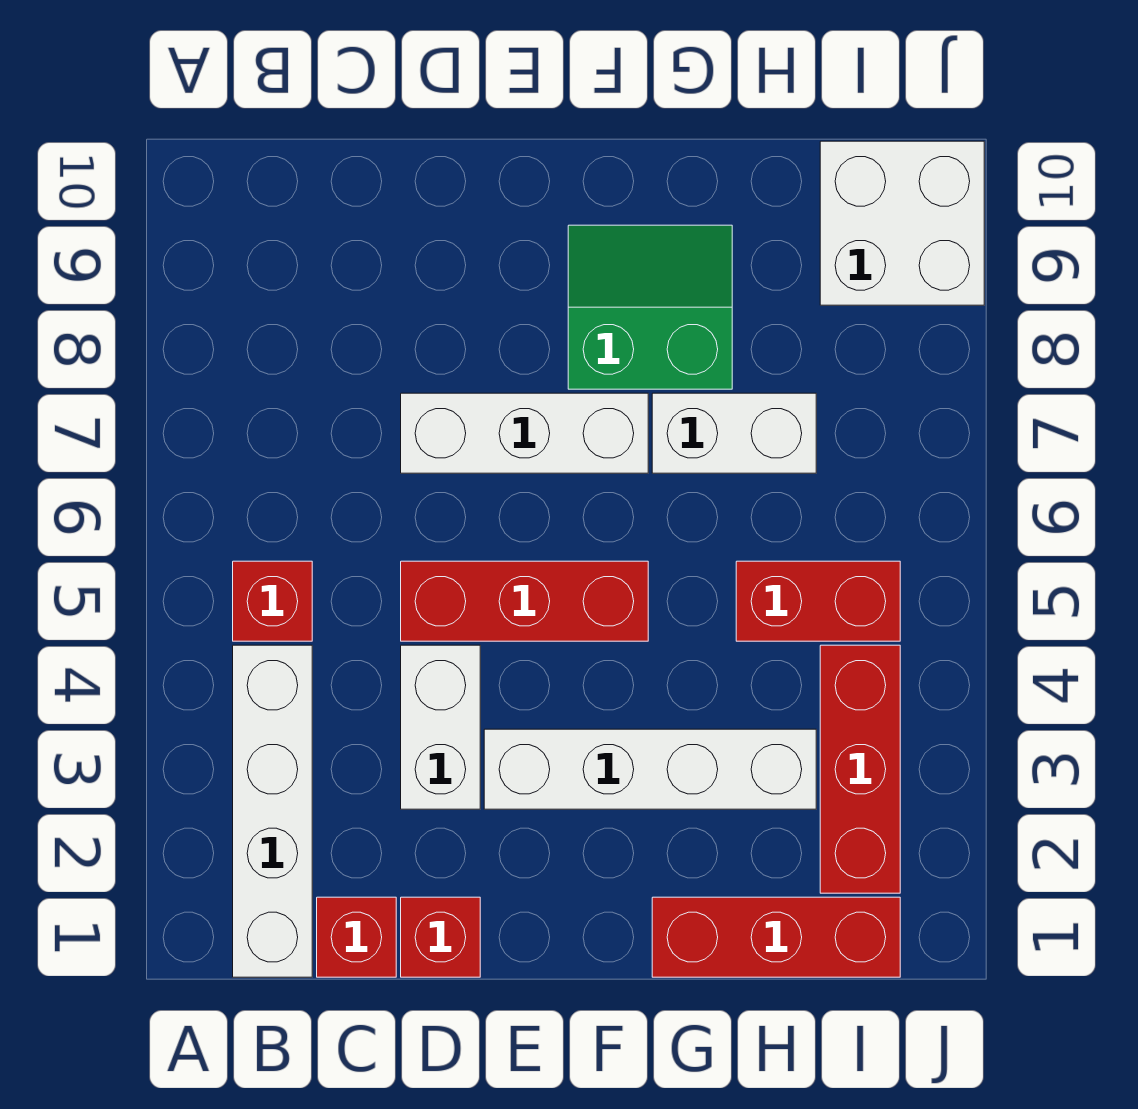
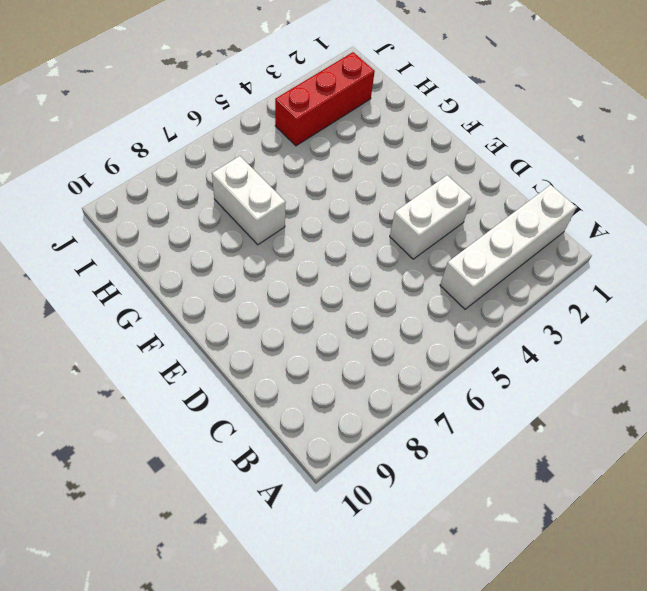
none -> red brick B5 level 1
none -> red brick C1 level 1
none -> red brick D1 level 1

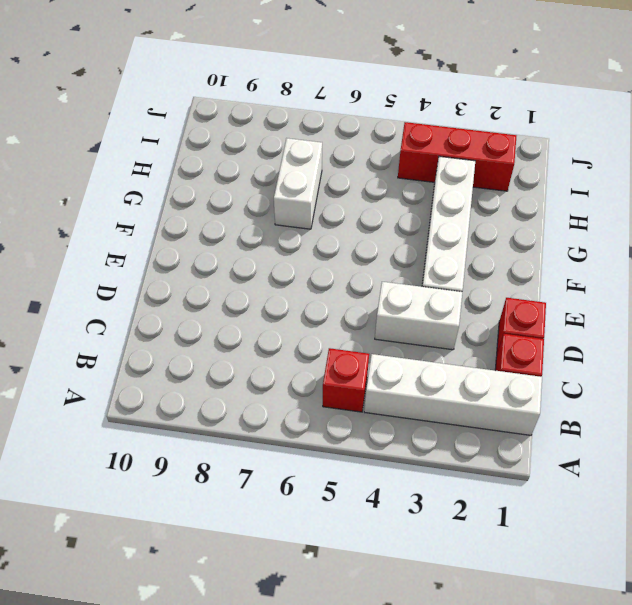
none -> red brick D5:F5 level 1
none -> white brick D7:F7 level 1
none -> green slope F8:G9 level 1 top 8

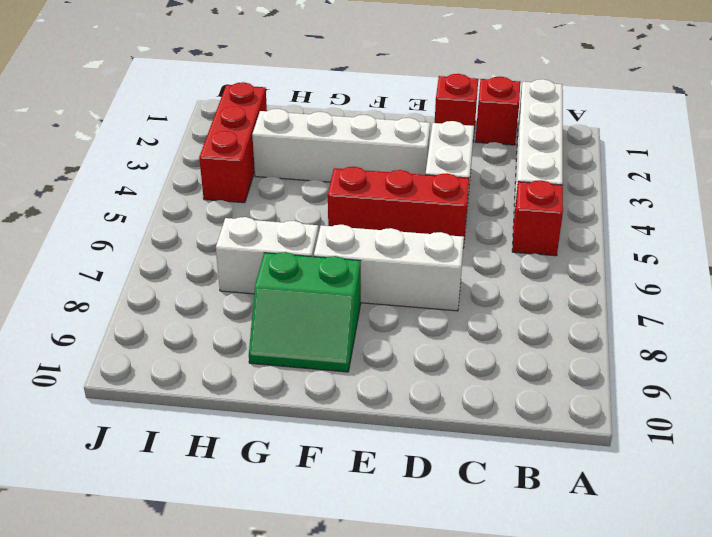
none -> red brick G1:I1 level 1
none -> red brick H5:I5 level 1
none -> white brick I9:J10 level 1

